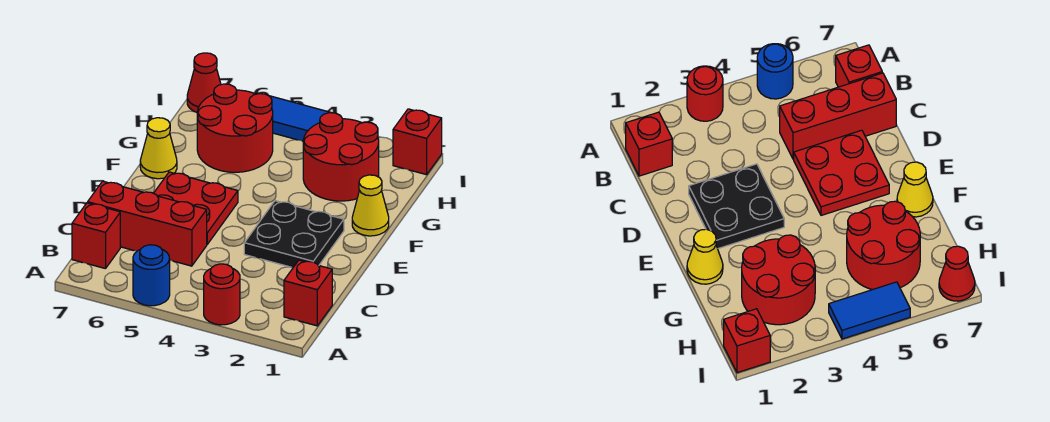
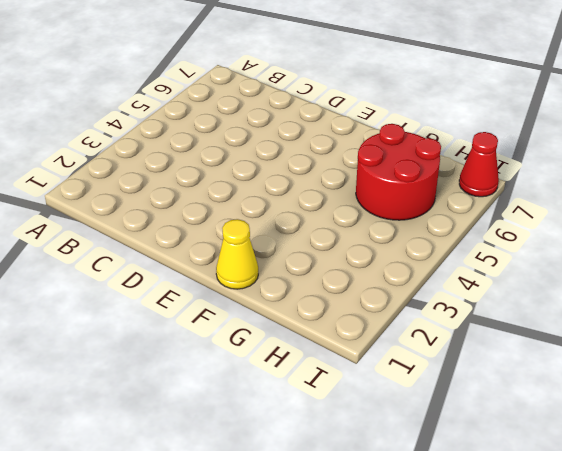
none -> red round brick A3 level 1
none -> blue round brick A5 level 1
none -> red brick B1 level 1

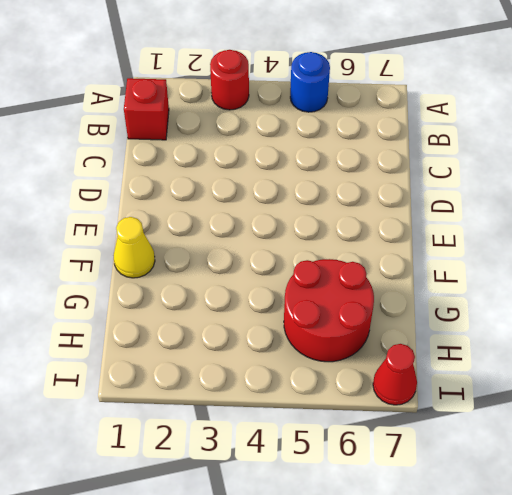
none -> red brick B7 level 1
none -> red brick C5:C7 level 1
none -> black plate D2:E3 level 1

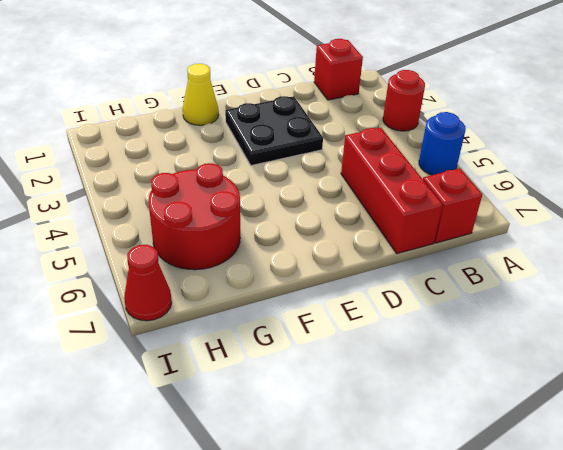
none -> red plate D5:E6 level 1
none -> yellow cone F7 level 1
none -> red round brick G2:H3 level 1

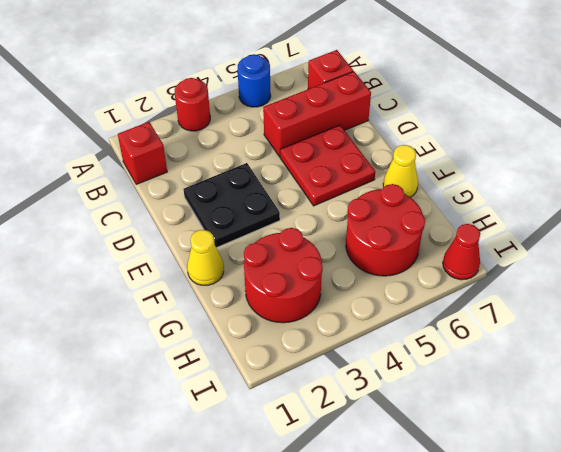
none -> red brick I1 level 1
none -> blue tile I4:I5 level 1

